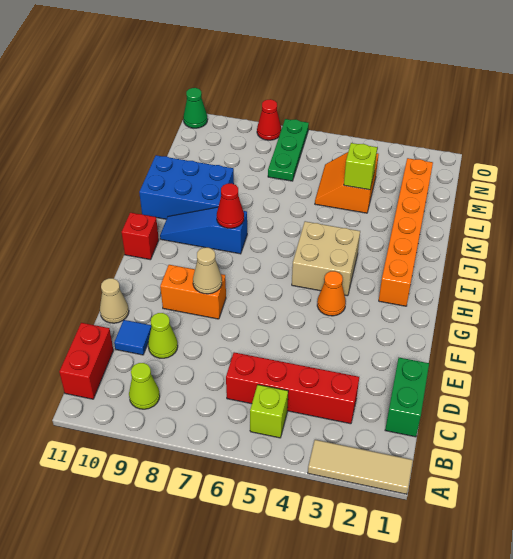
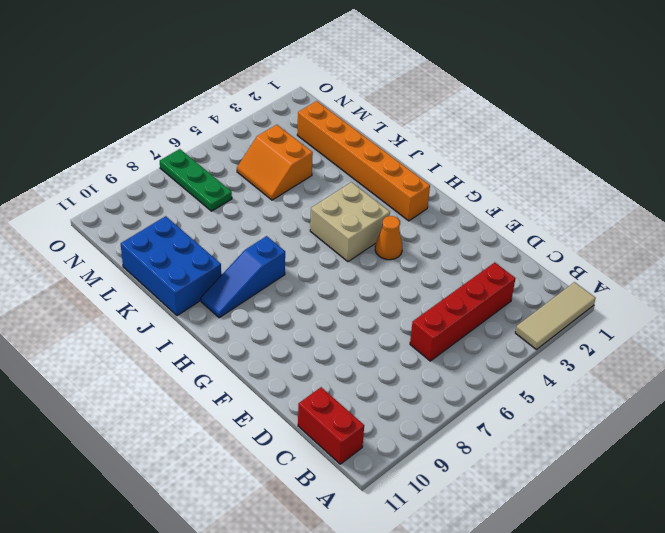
blue brick J10:L11 level 1 -> blue brick J9:K11 level 1
none -> lime brick B5 level 1
none -> lime cone B9 level 1
none -> green brick C1:D1 level 1

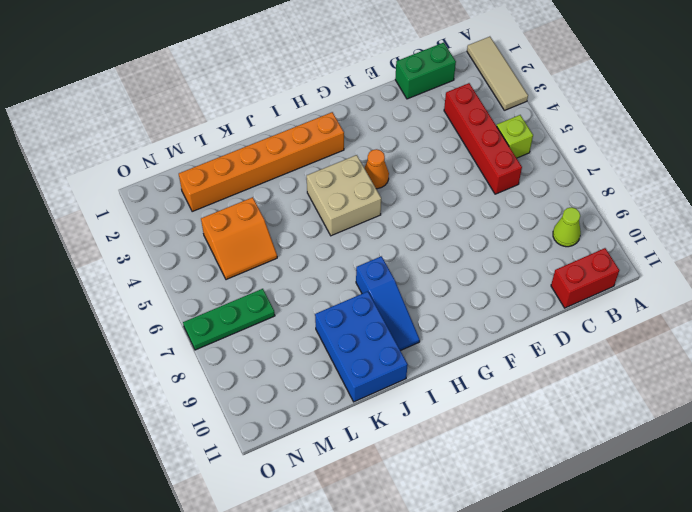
none -> lime cone D9 level 1
none -> blue tile D10 level 1
none -> tan cone E11 level 1

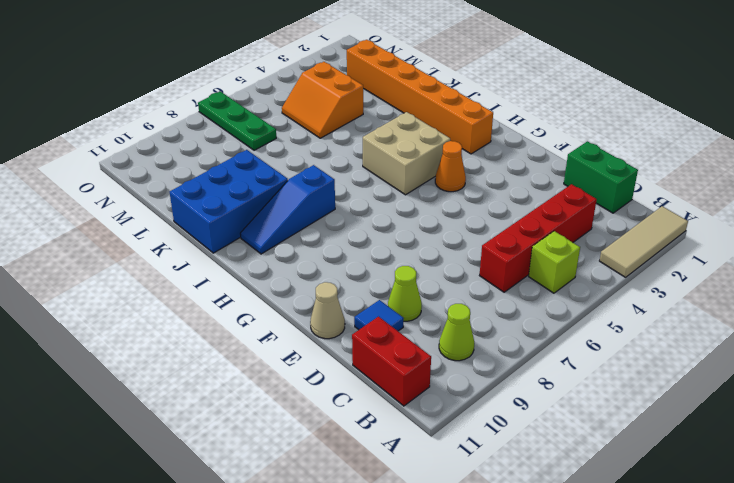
none -> orange brick F8:F9 level 1
none -> red brick H11 level 1
none -> red cone O8 level 1

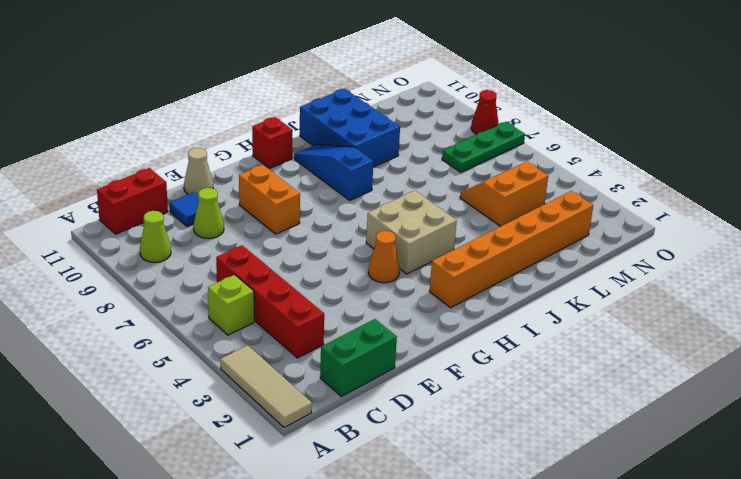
none -> green cone O11 level 1
none -> tan cone F8 level 2
none -> red cone I8 level 2

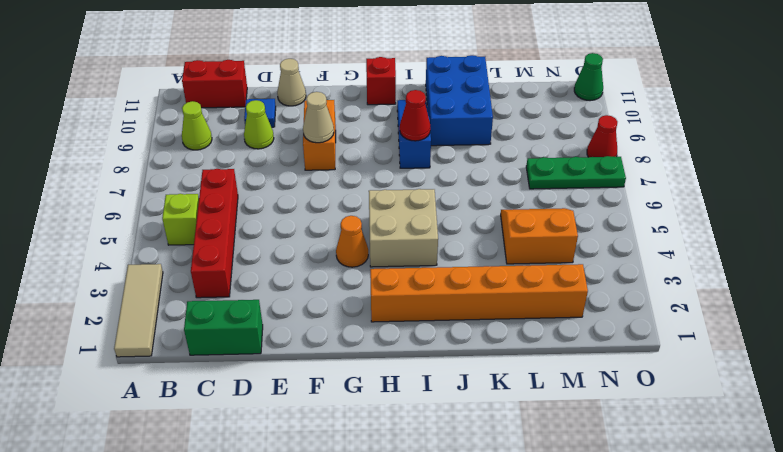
none -> lime brick L4 level 2

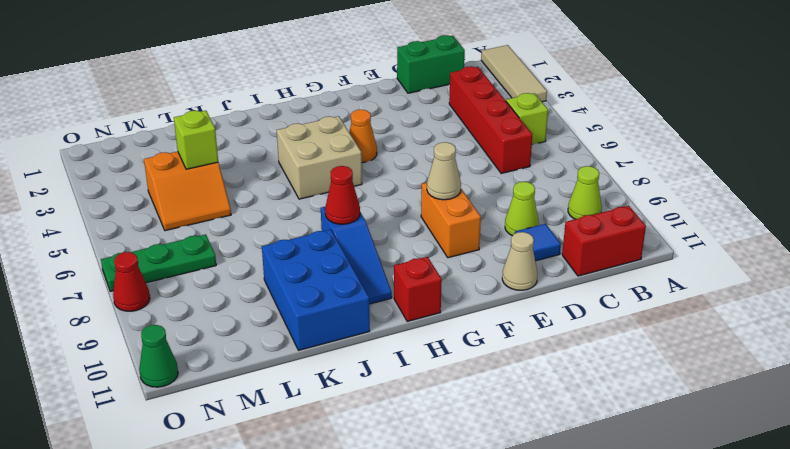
none -> orange brick H2:M2 level 1

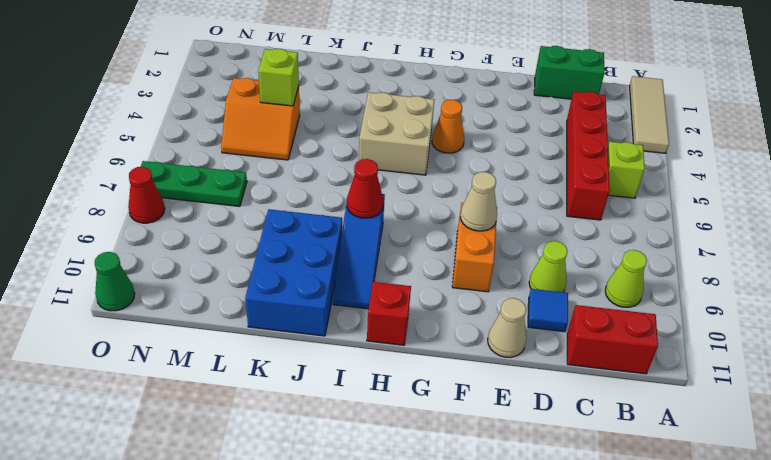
none -> orange brick H2:M2 level 1

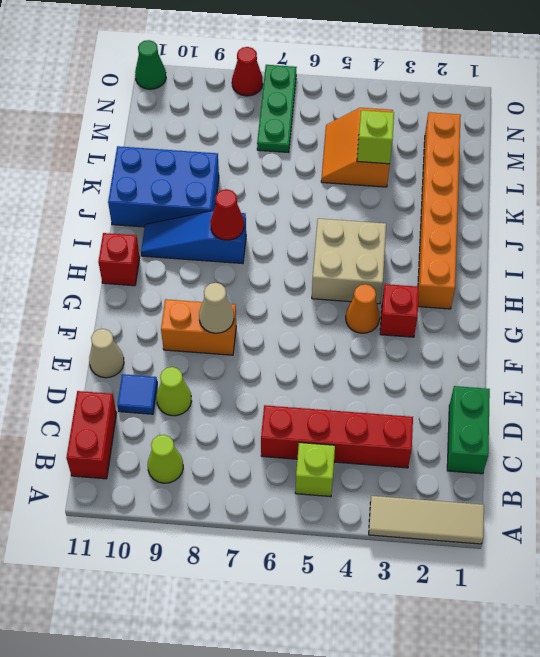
red brick G3 level 1 -> none

